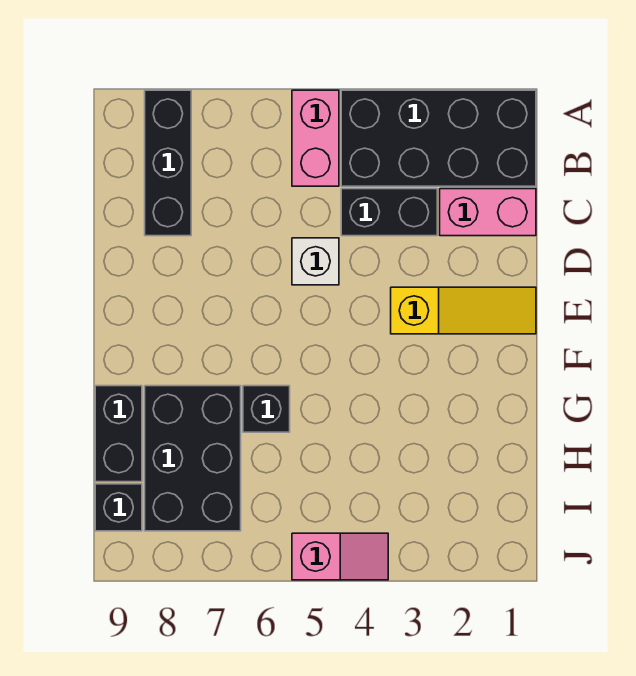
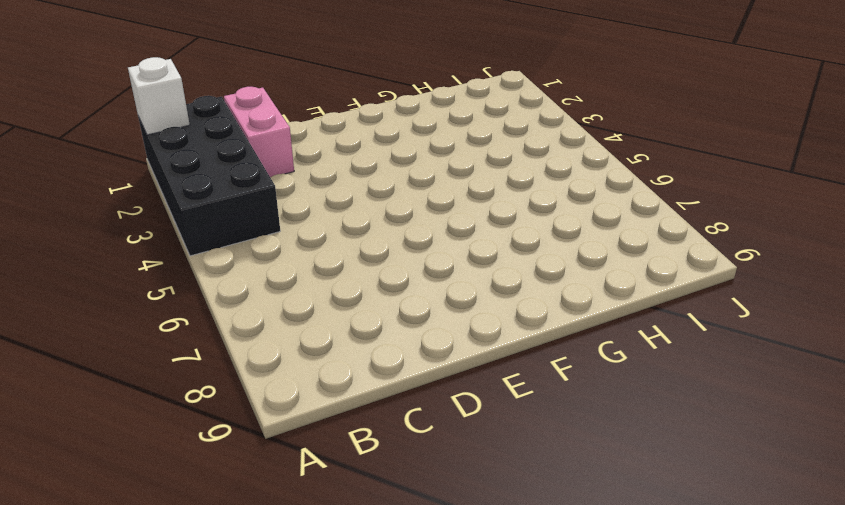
white brick A1 level 2 -> white brick D5 level 1
none -> pink brick A5:B5 level 1
none -> black brick A8:C8 level 1
none -> black brick C3:C4 level 1

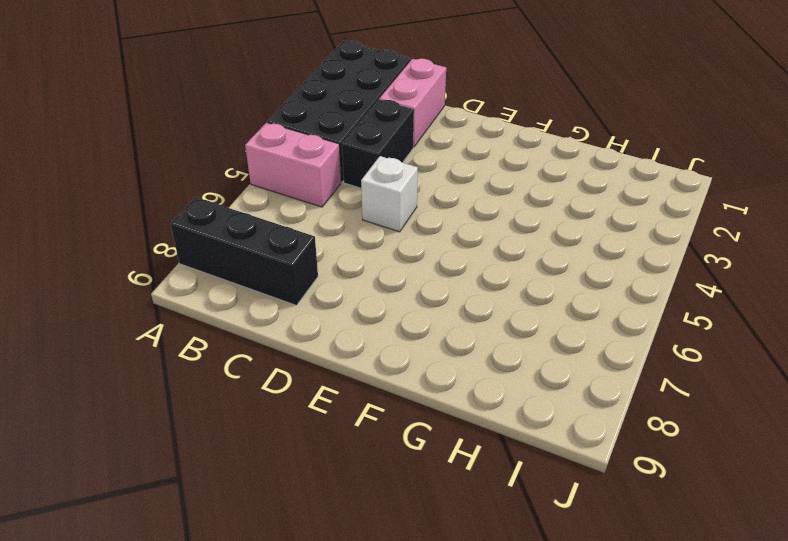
none -> yellow slope E1:E3 level 1 top 3
none -> black brick G6 level 1
none -> black brick G7:I8 level 1

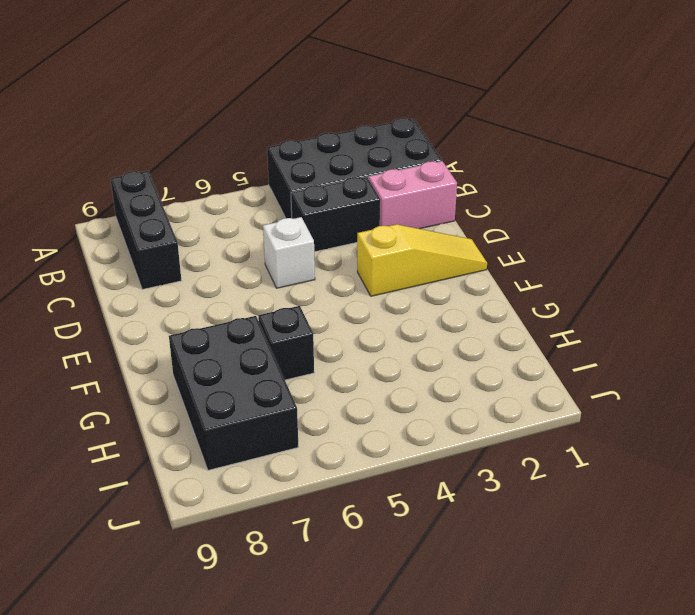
none -> pink brick A5:B5 level 1
none -> black brick G9:H9 level 1
none -> black brick I9 level 1

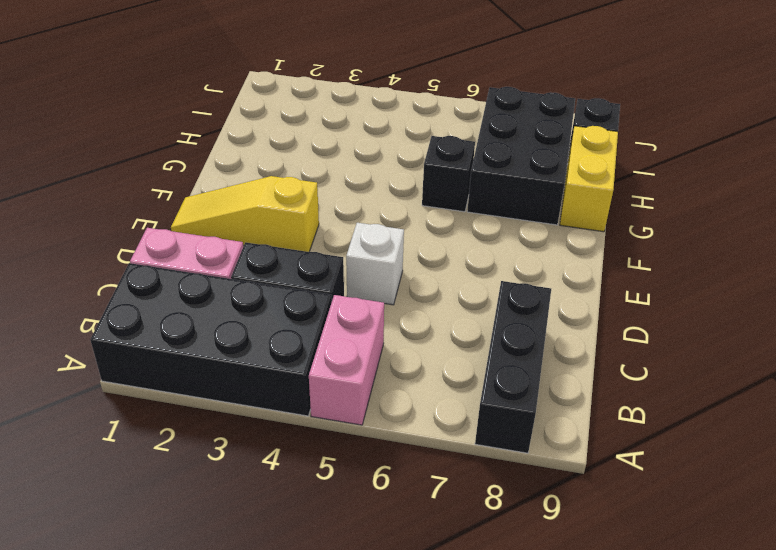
yellow brick G9:H9 level 1 -> black brick G9:H9 level 1
none -> pink slope J4:J5 level 1 top 5

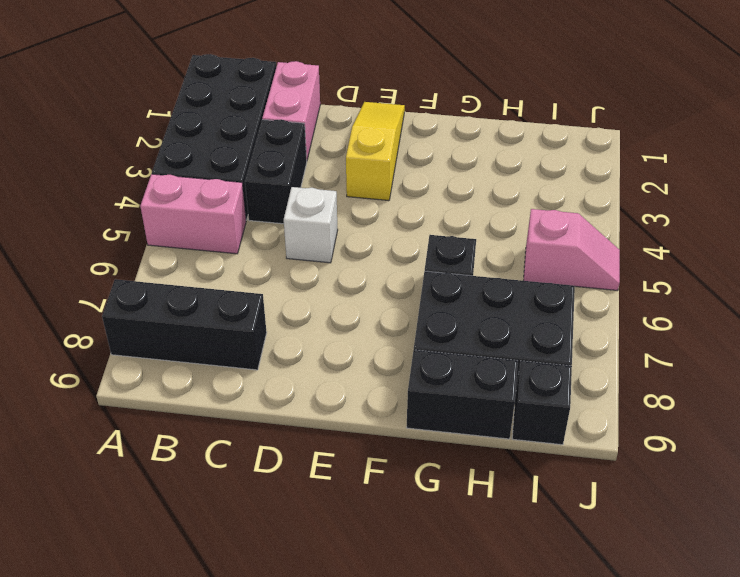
pink slope I5:J5 level 1 top I -> pink slope J4:J5 level 1 top 5

